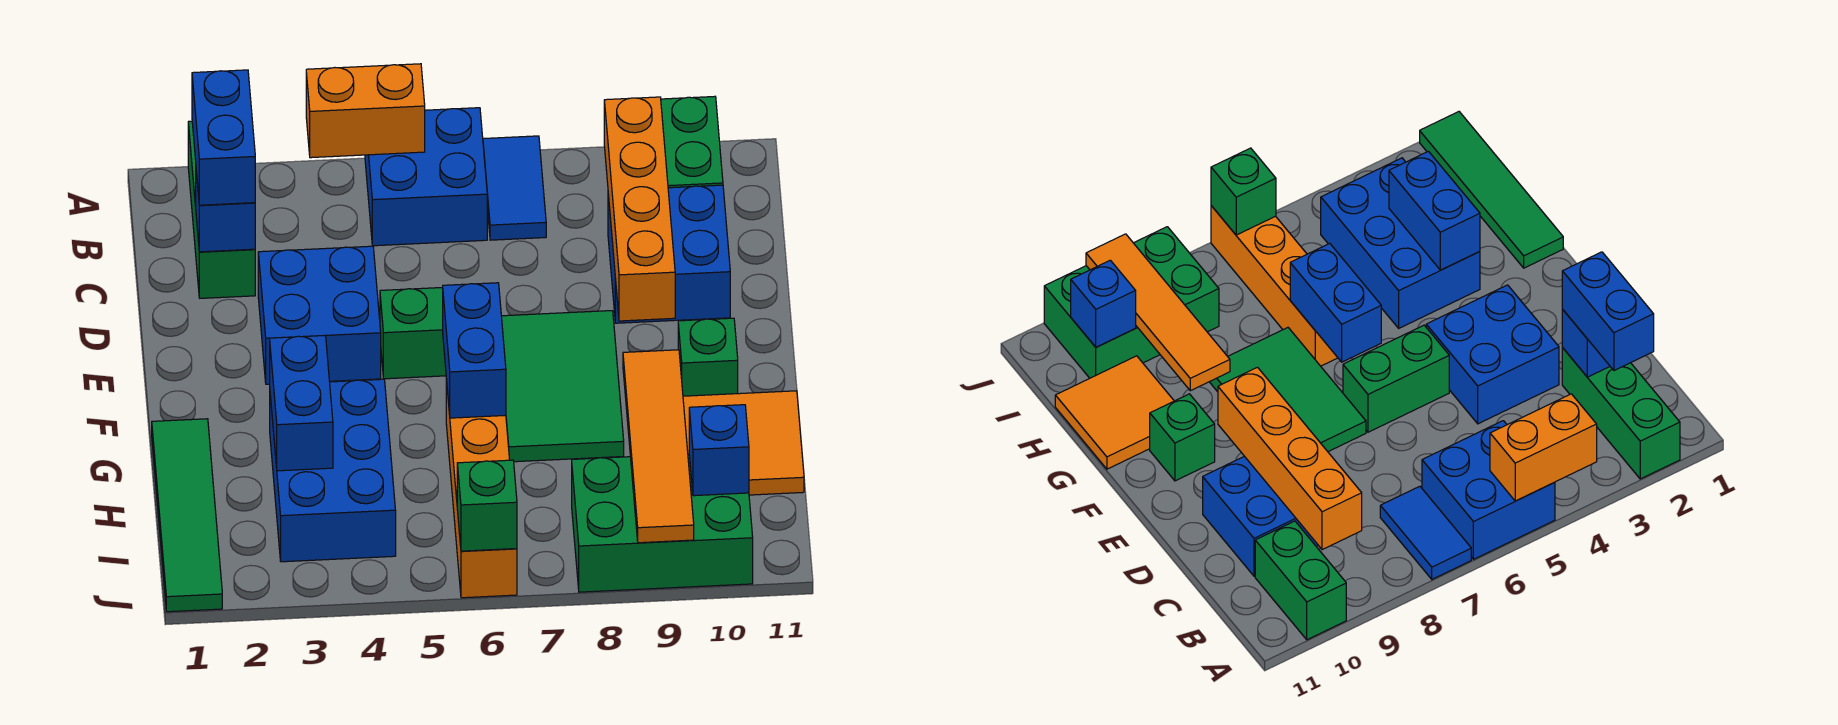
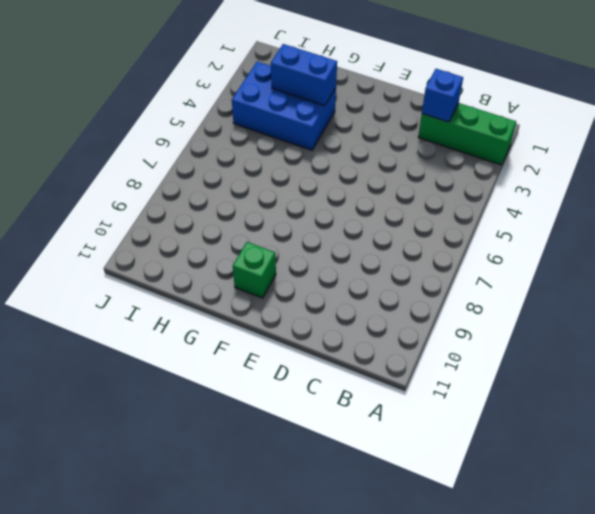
none -> blue brick A5:B6 level 1
none -> blue tile A7:B7 level 1
none -> green brick A10:B10 level 1

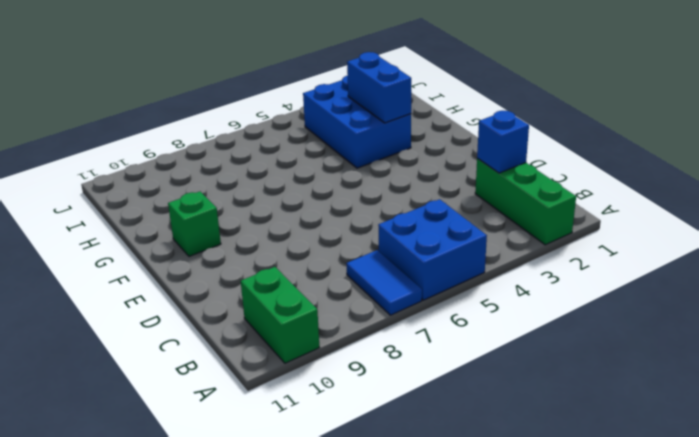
none -> blue brick C9:D10 level 1
none -> blue brick D3:E4 level 1
none -> green brick E5:E6 level 1

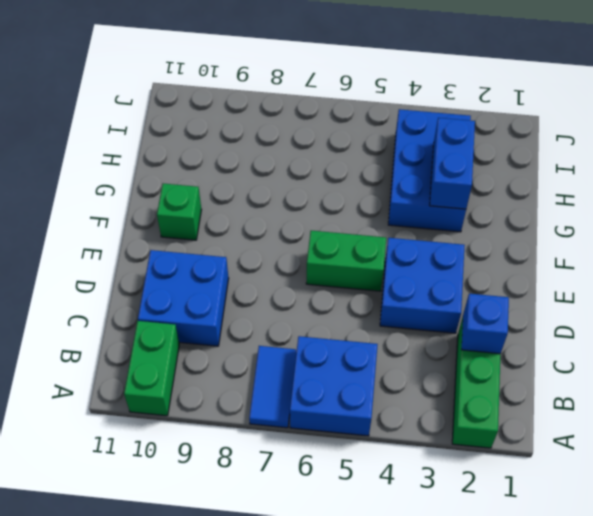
none -> green tile E7:G8 level 1
none -> green tile G1:J1 level 1
none -> orange brick G6:J6 level 1

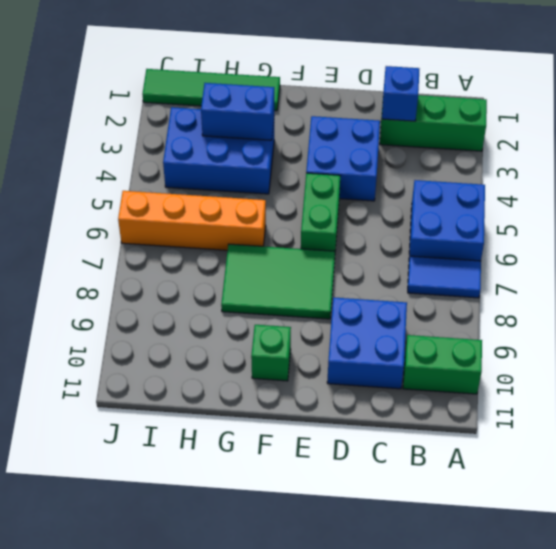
none -> orange tile G10:H11 level 1
none -> green brick I8:J10 level 1
none -> orange brick A4:A5 level 2

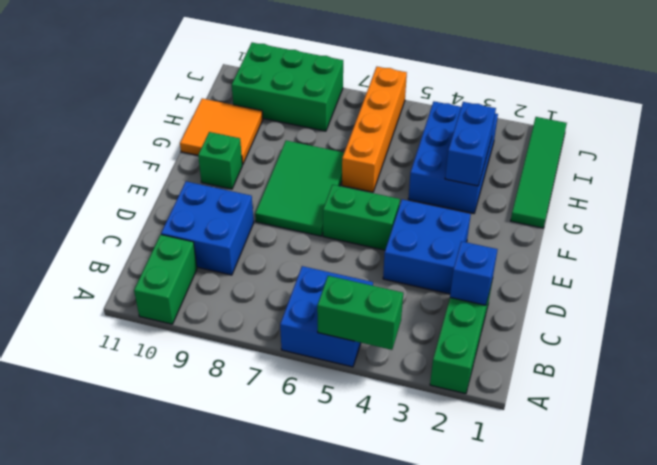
green brick A4:A5 level 2 -> orange brick A4:A5 level 2
none -> blue tile A7:B7 level 1
none -> orange brick B9:E9 level 2
none -> blue brick F6:G6 level 2

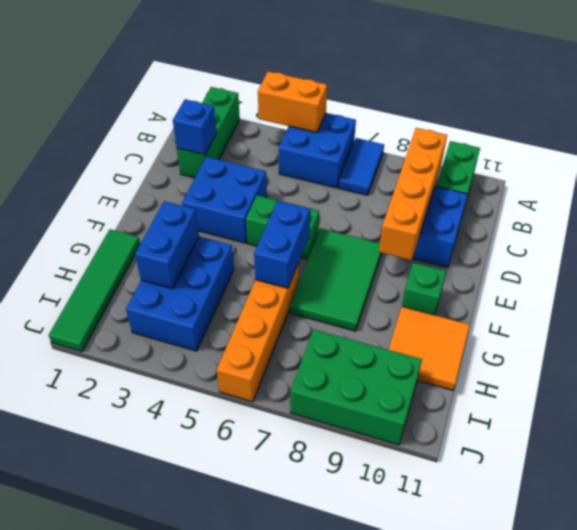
none -> orange tile G9:J9 level 2
none -> blue brick I10 level 2
none -> green brick J6 level 2

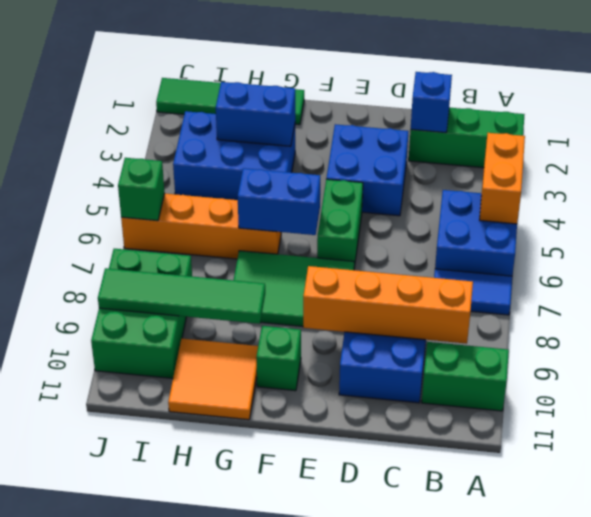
green tile G9:J9 level 2 -> orange tile G9:J9 level 2
none -> blue brick I10 level 2
none -> blue brick B2:C2 level 3

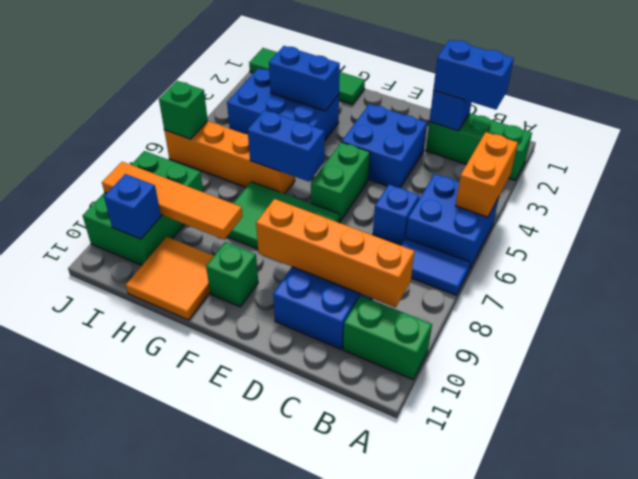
blue brick C6 level 1 -> none

